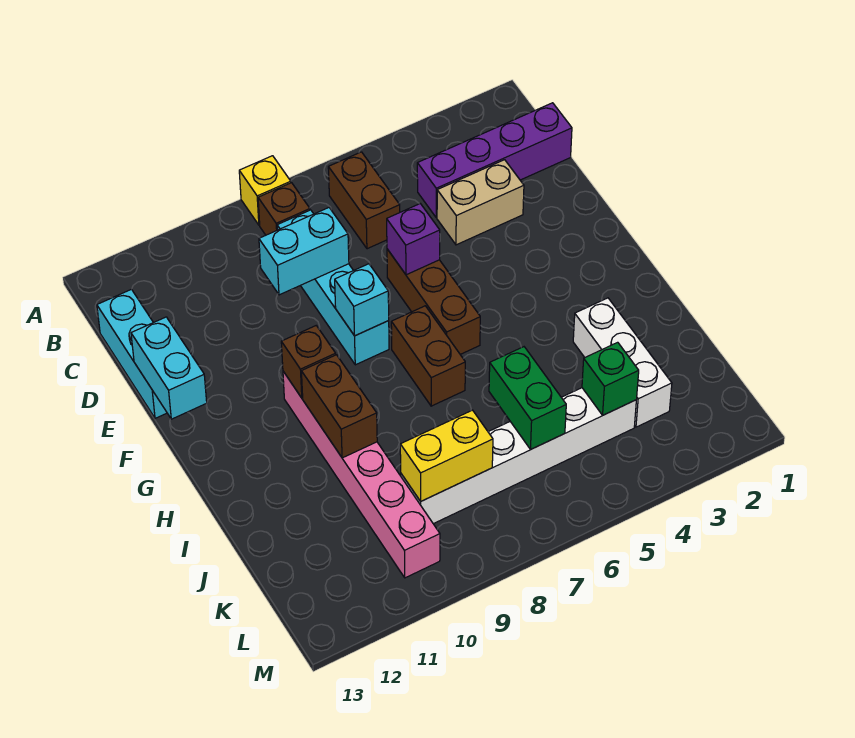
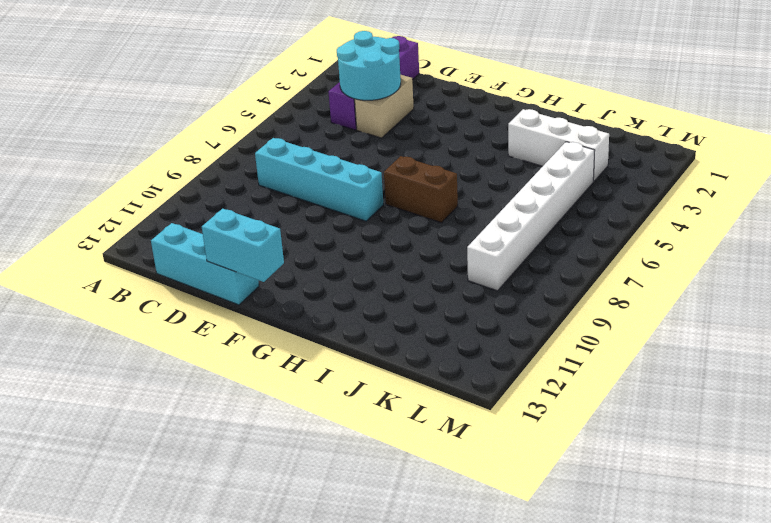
cyan round brick C3:D4 level 2 -> none
none -> yellow brick A8 level 1
none -> brown brick B6:C6 level 1
none -> brown brick B8 level 1

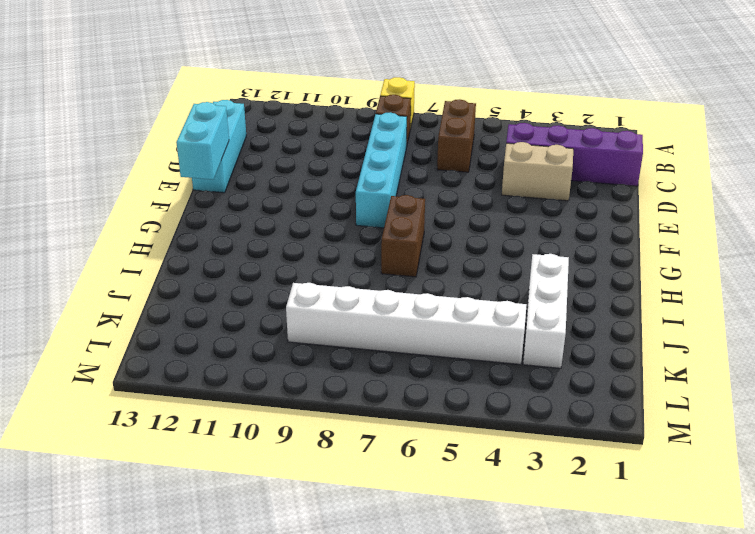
none -> brown brick E6:G6 level 1
none -> pink brick G10:L10 level 1
none -> cyan brick D8:D9 level 2

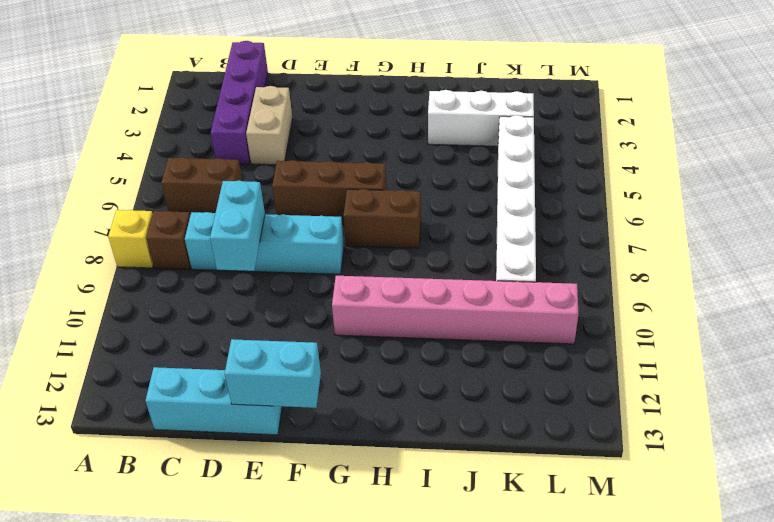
none -> purple brick E6 level 2
none -> cyan brick F8 level 2
none -> brown brick G10 level 2

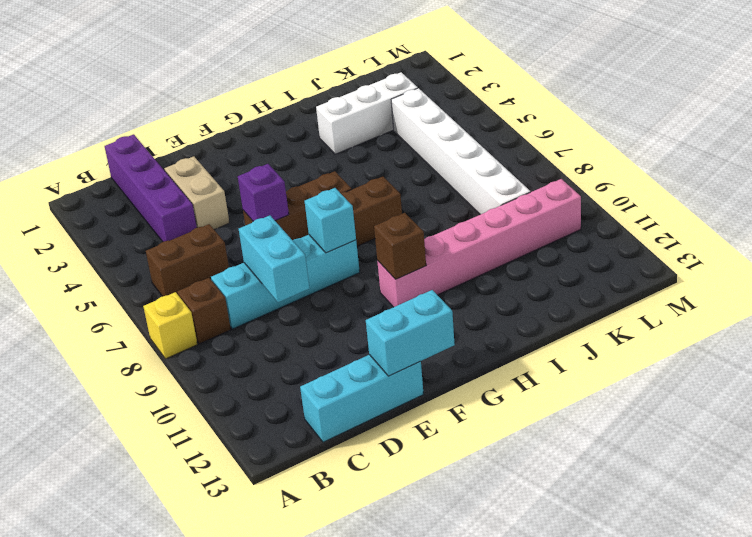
none -> brown brick H10:I10 level 2
none -> green brick J6:K6 level 2
none -> green brick K4 level 2

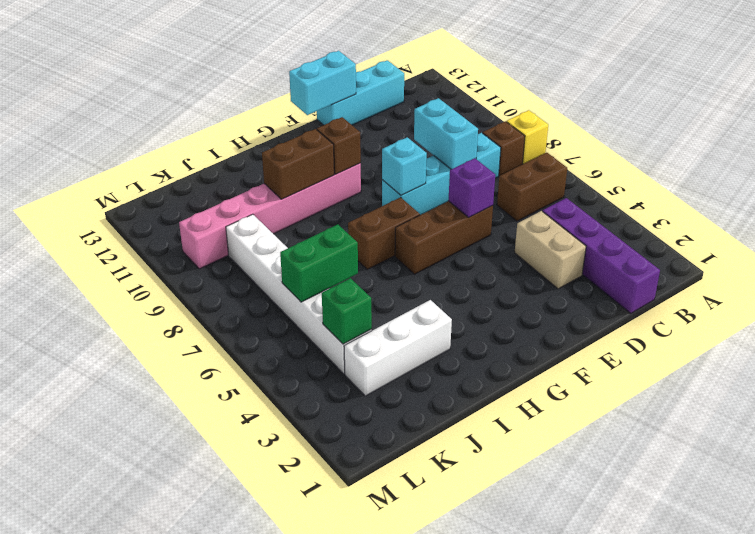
none -> yellow brick K8:K9 level 2

